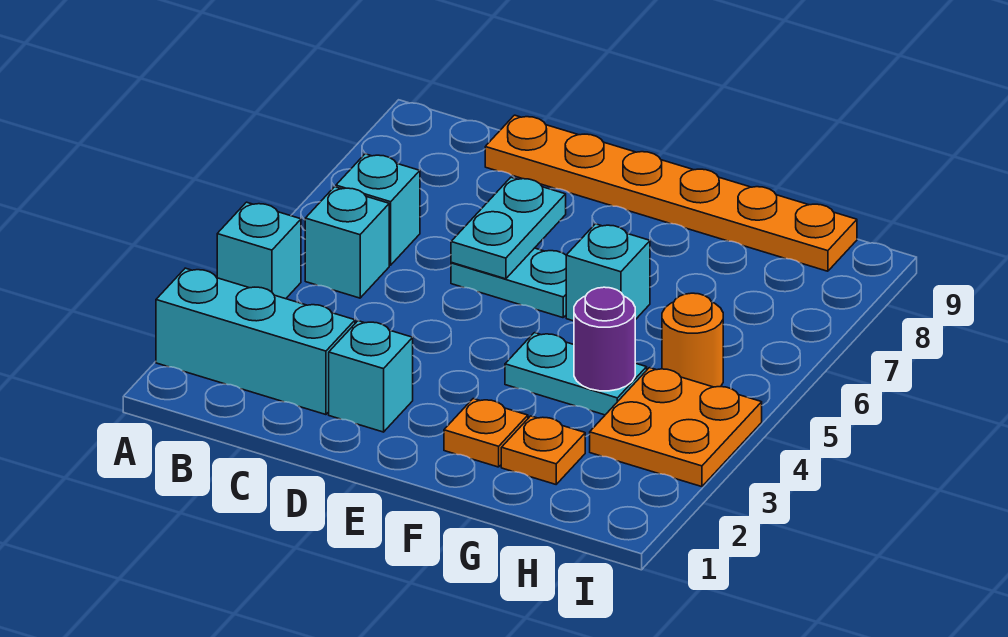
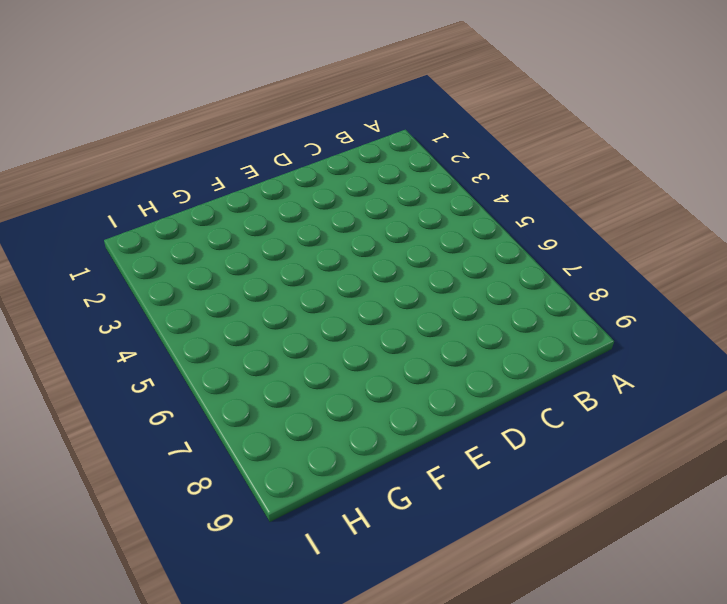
none -> cyan brick A2:C2 level 1
none -> cyan brick A4 level 1
none -> cyan brick B5 level 1

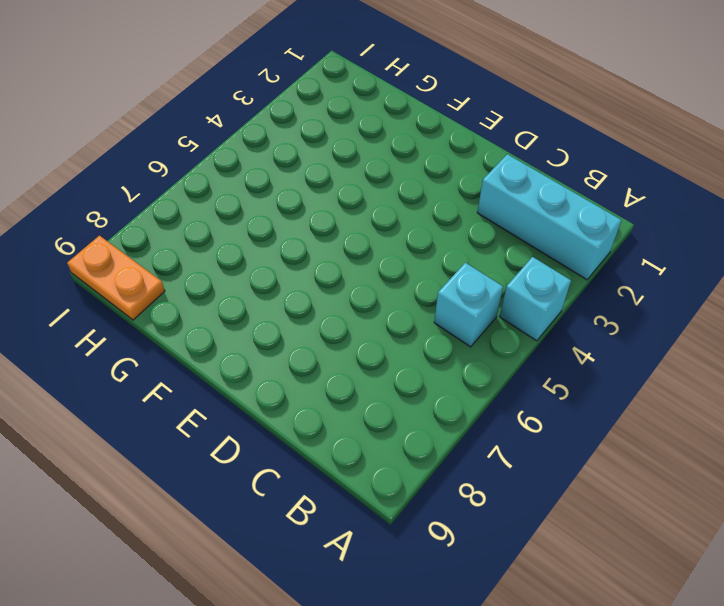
orange plate H9:I9 level 1 -> orange plate C9:H9 level 1
none -> cyan brick B6 level 1
none -> cyan brick D2 level 1
none -> cyan plate D6:E6 level 1

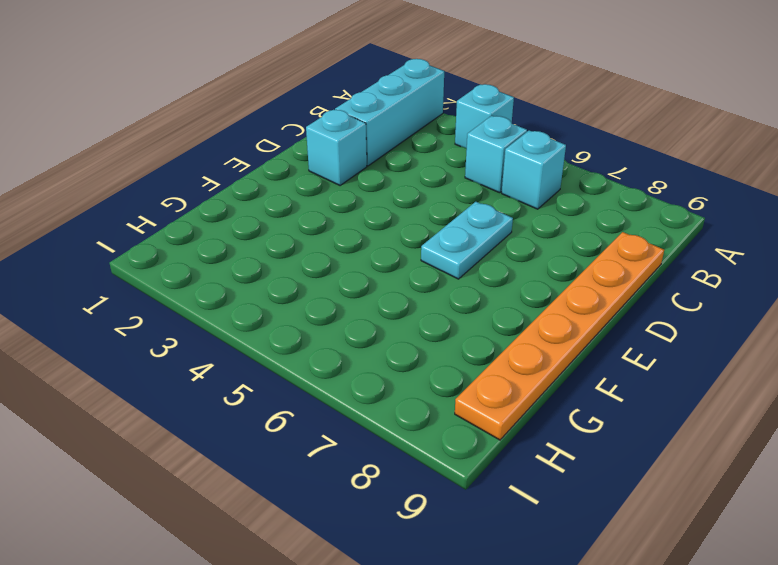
none -> orange plate F2 level 1
none -> cyan plate F4:G4 level 1
none -> cyan brick F6 level 1

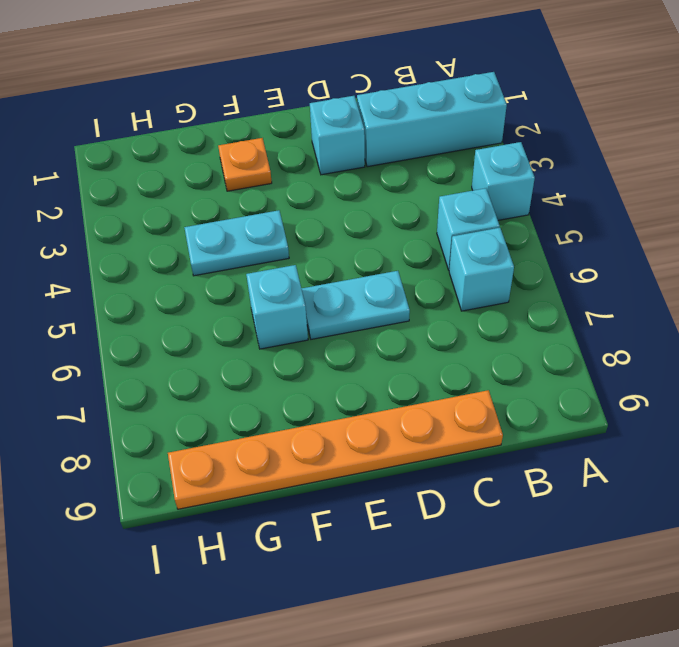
none -> orange plate G2 level 1
none -> orange plate H3:I4 level 1
none -> orange round brick H5 level 1

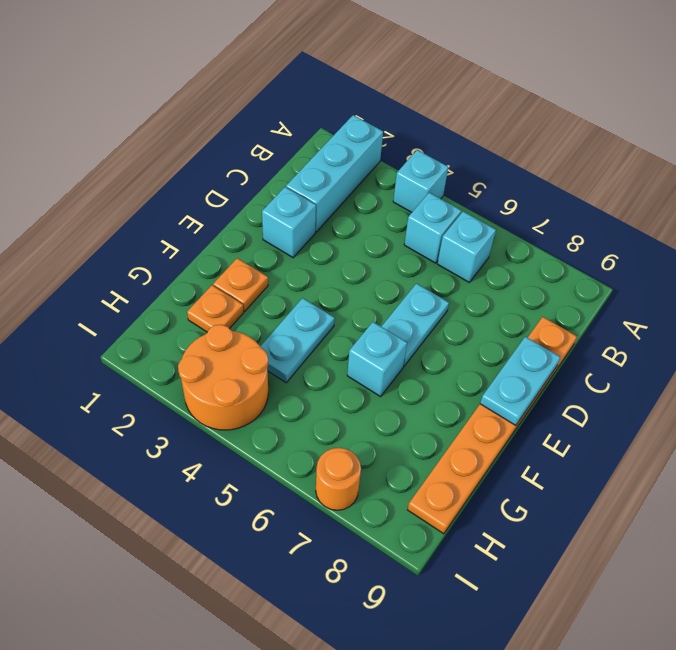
cyan plate D9:E9 level 2 -> cyan plate D6:D7 level 2
orange round brick H3:I4 level 1 -> orange plate H3:I4 level 1
orange round brick I7 level 1 -> orange round brick H5 level 1
none -> purple round brick G4 level 2

